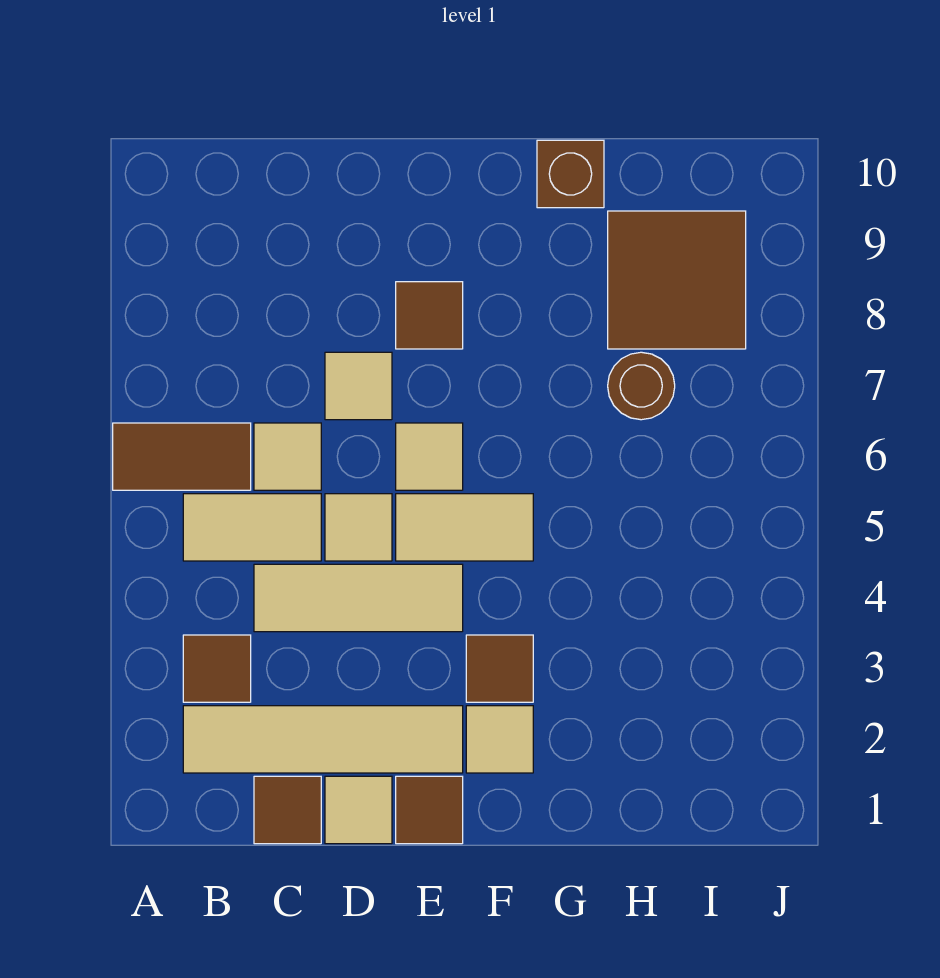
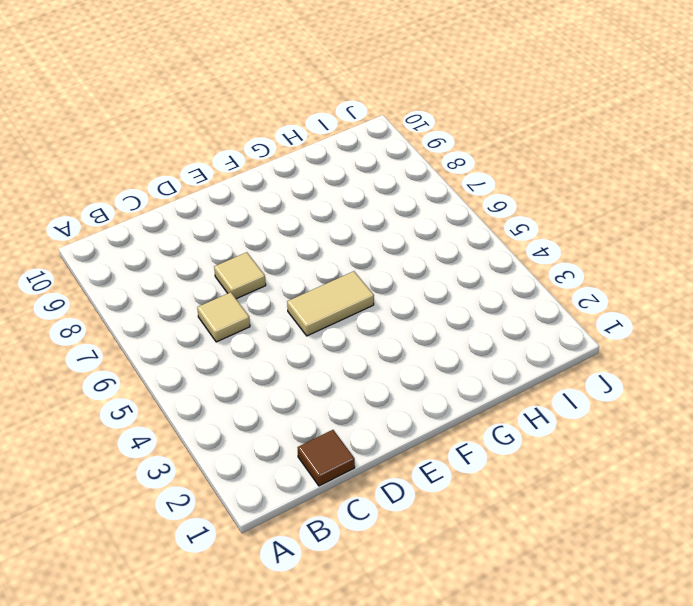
none -> brown tile A6:B6 level 1
none -> tan tile B2:E2 level 1
none -> brown tile B3 level 1

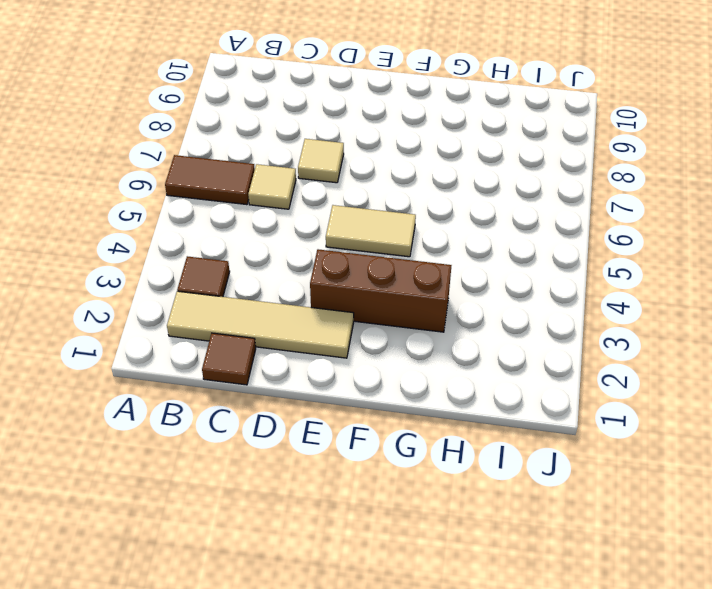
brown brick E3:G3 level 1 -> brown tile F3 level 1
none -> tan tile B5:C5 level 1
none -> tan tile C4:E4 level 1
none -> tan tile D1 level 1

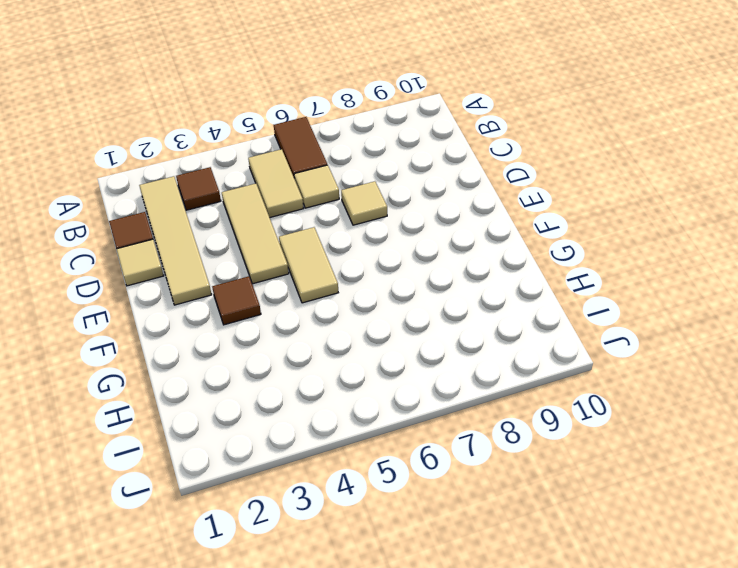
none -> tan tile D5 level 1
none -> brown tile E1 level 1
none -> tan tile E6 level 1

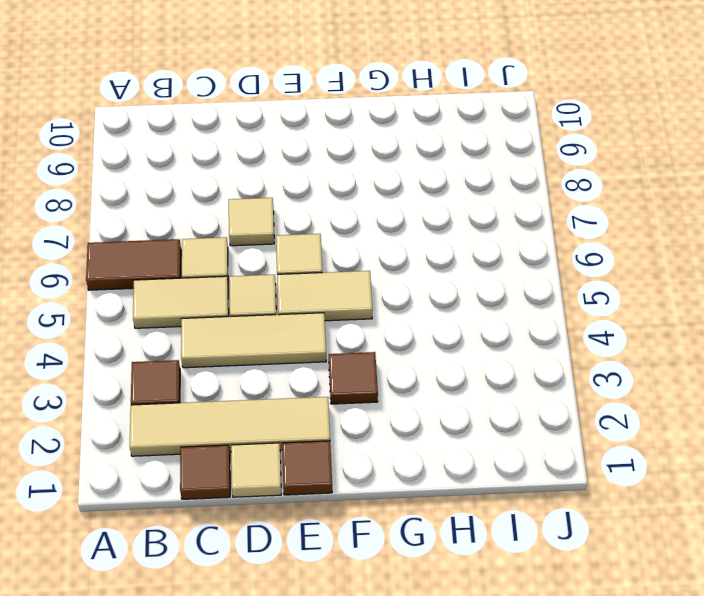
none -> brown tile E8 level 1
none -> tan tile F2 level 1
none -> brown brick G10 level 1

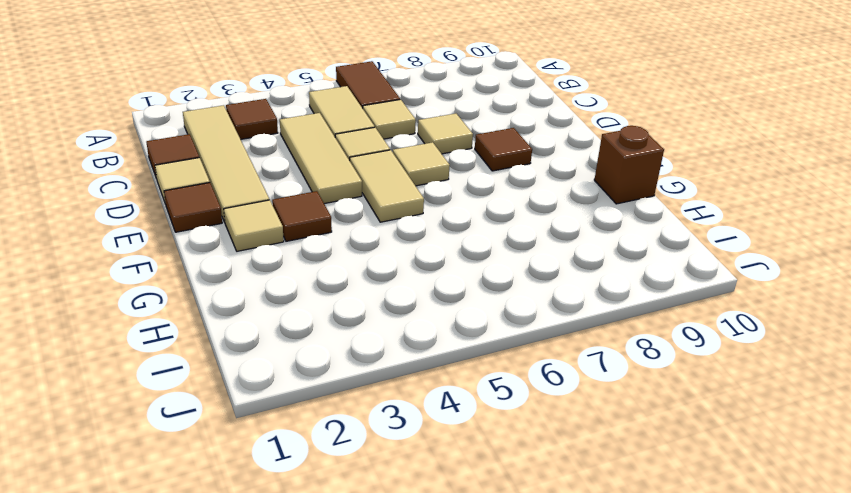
none -> brown round brick H7 level 1
none -> brown tile H8:I9 level 1

